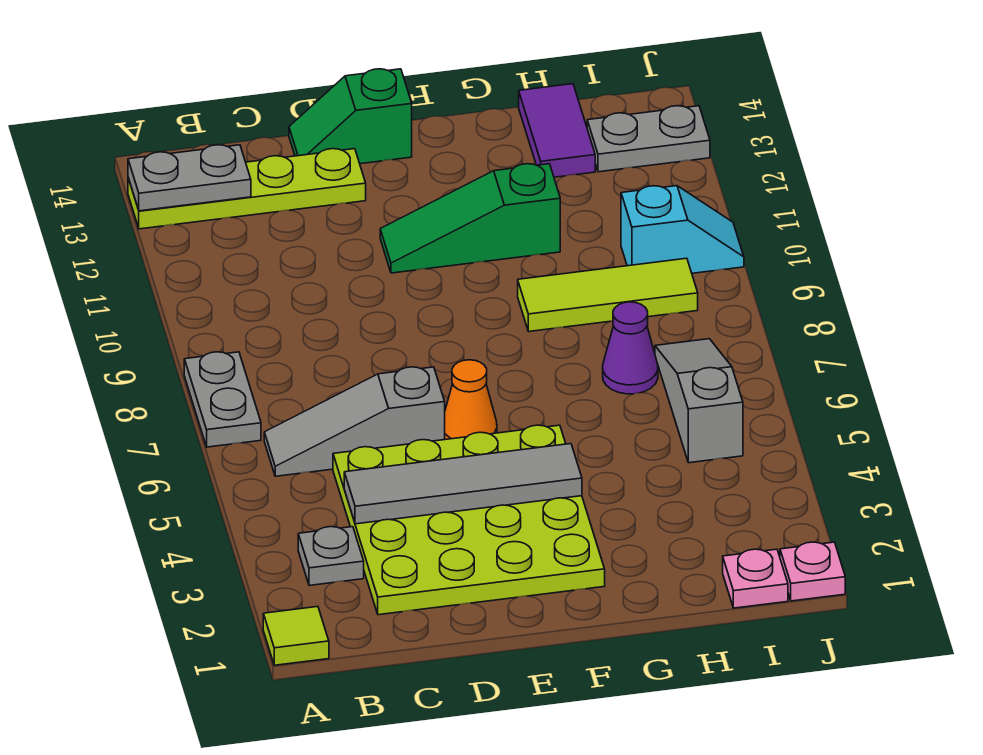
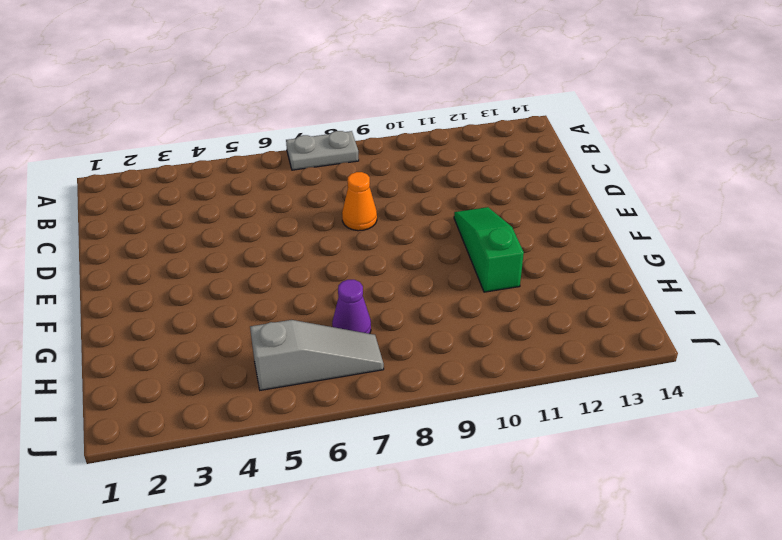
orange cone D8 level 1 -> orange cone E6 level 1
none -> lime tile A1 level 1
none -> lime plate A13:D13 level 1
none -> grey plate B3 level 1

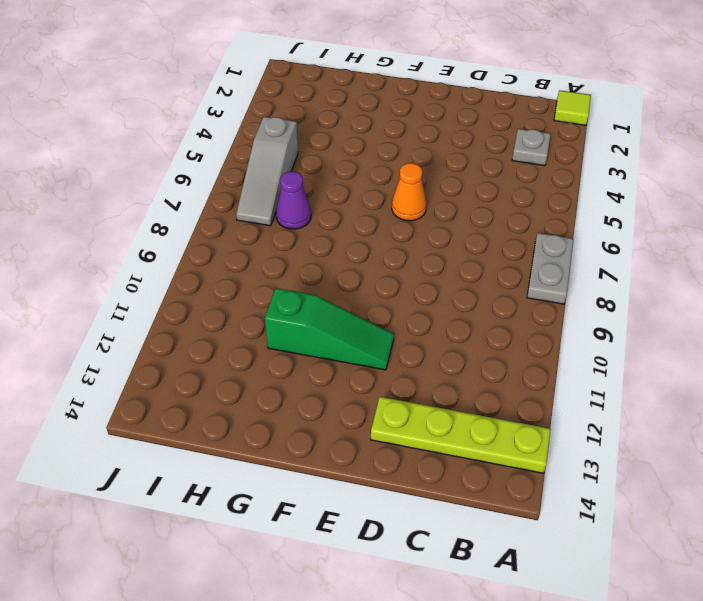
none -> grey slope B6:D6 level 1 top D
none -> lime plate C2:F5 level 1
none -> green slope D14:E14 level 1 top E

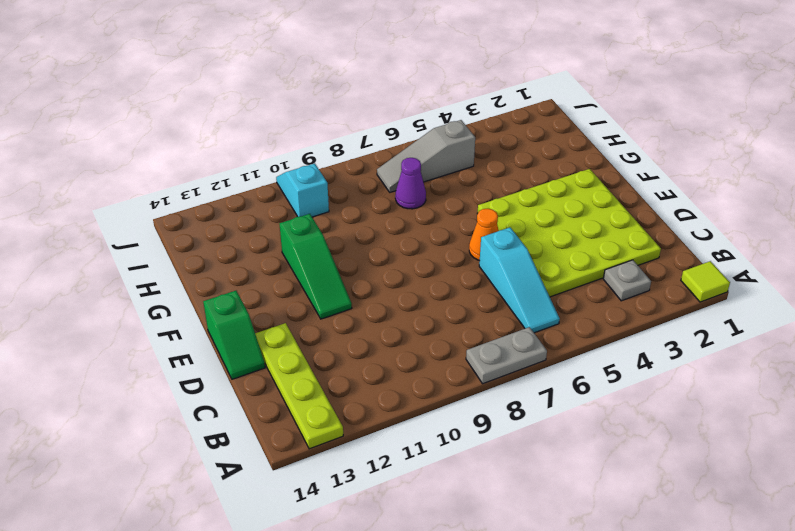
cyan slope B6:D6 level 1 top D -> grey slope B6:D6 level 1 top D
none -> lime tile G9:I9 level 1
none -> purple tile H13:H14 level 1
none -> pink plate I1 level 1

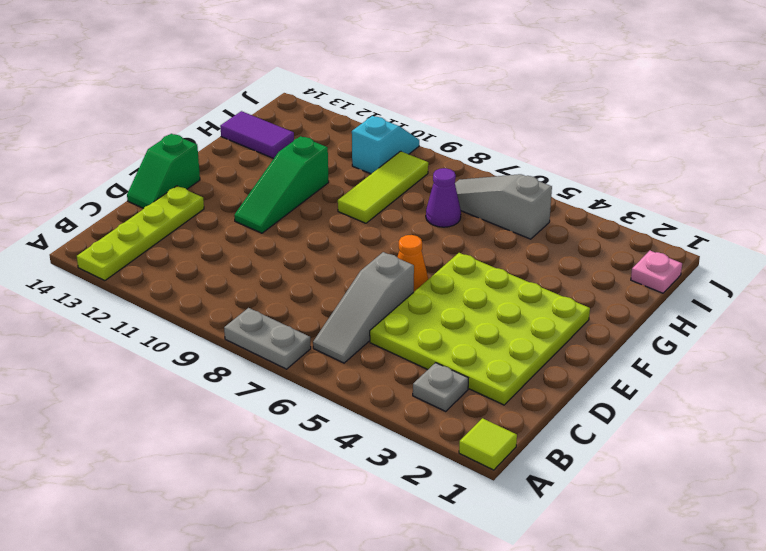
none -> grey plate I13:J13 level 1
none -> pink plate J1 level 1
none -> grey plate A13:B13 level 2

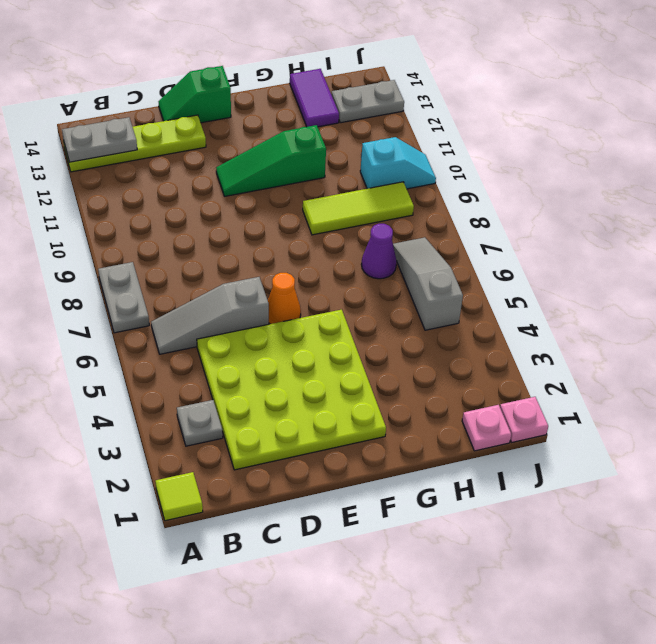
none -> grey tile C4:F4 level 2

